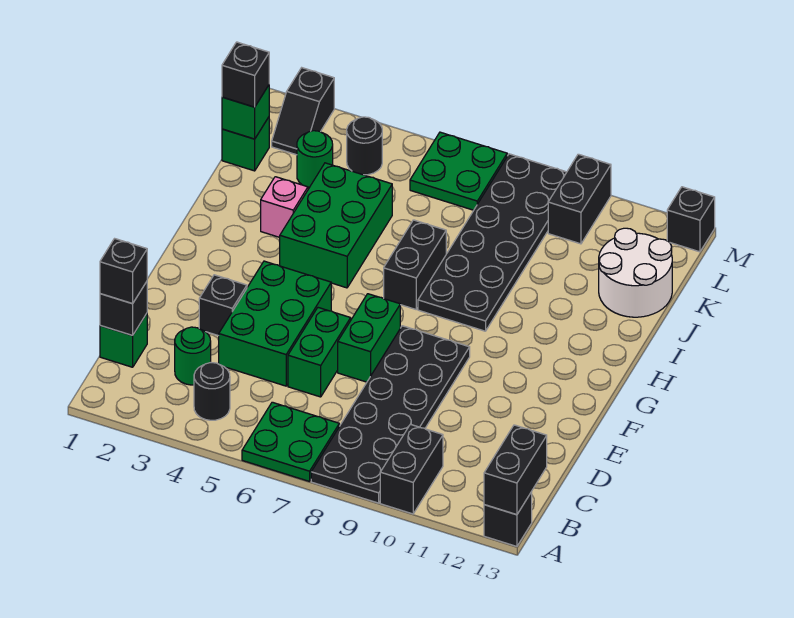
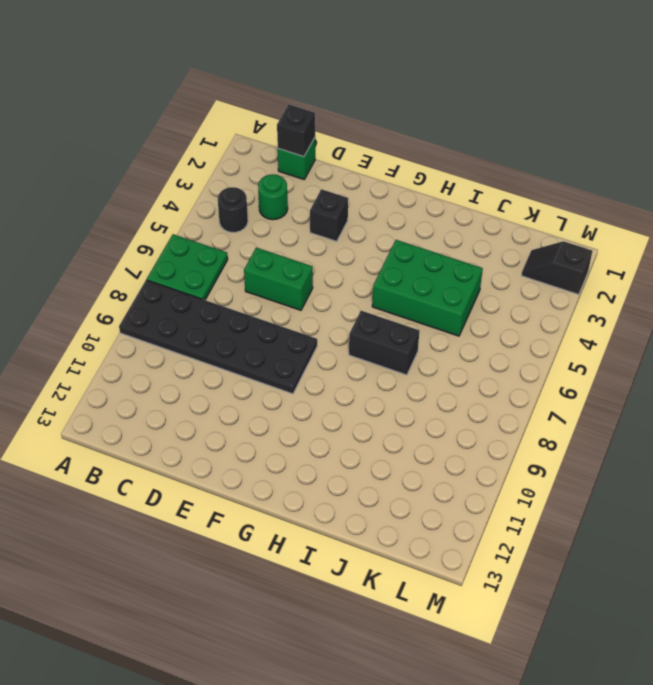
none -> black brick A10:B10 level 1
none -> black brick A13 level 1
none -> green brick D4:F5 level 1

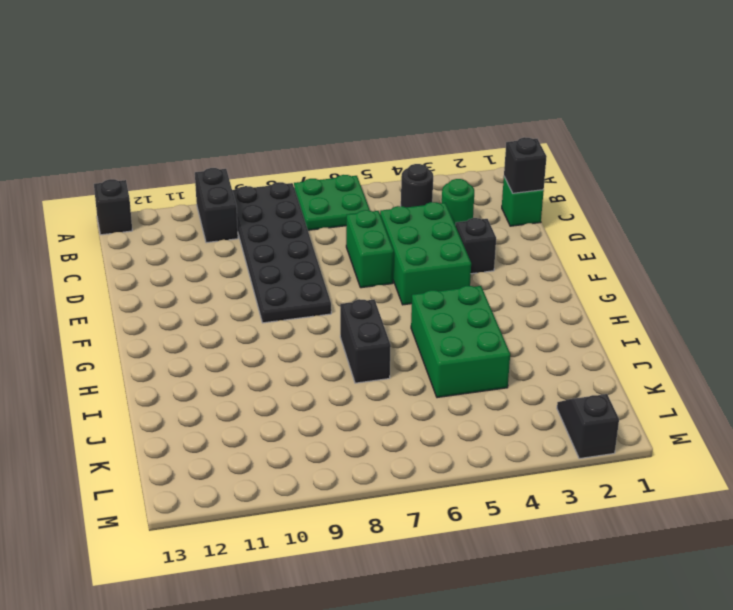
none -> green brick E7:F7 level 1
none -> black plate H8:M9 level 1
none -> pink brick I3 level 1

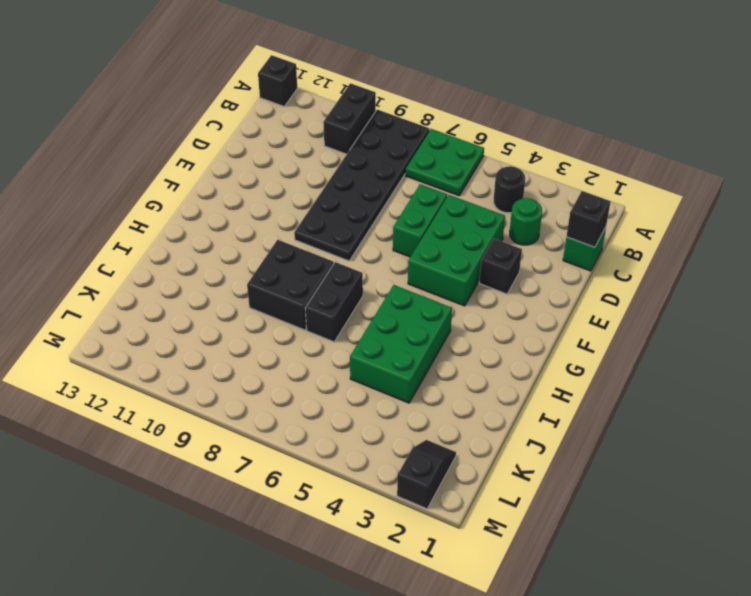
black brick H8:I9 level 1 -> black plate H8:M9 level 1
none -> green brick E7:F7 level 1
none -> pink brick I3 level 1
none -> white round brick J12:K13 level 1

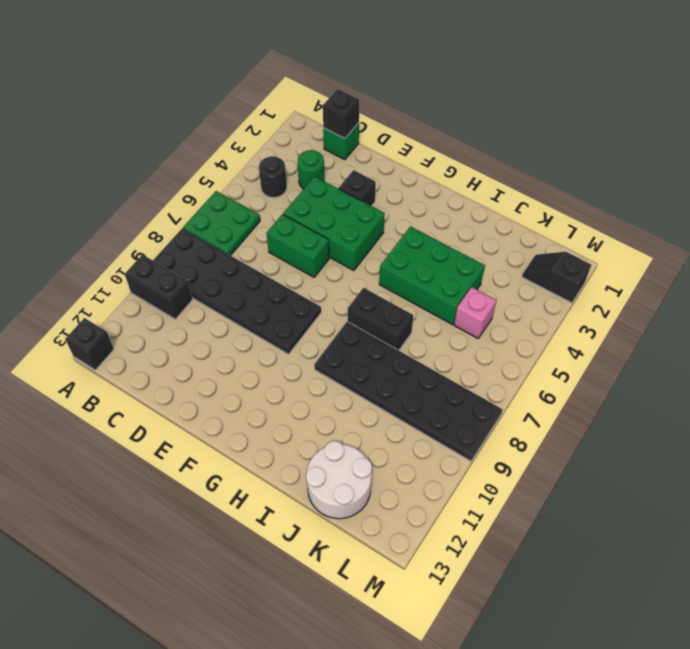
pink brick K5 level 1 -> pink brick I3 level 1
none -> green brick E7:F7 level 1
none -> green brick K1 level 1
none -> green round brick K3 level 1

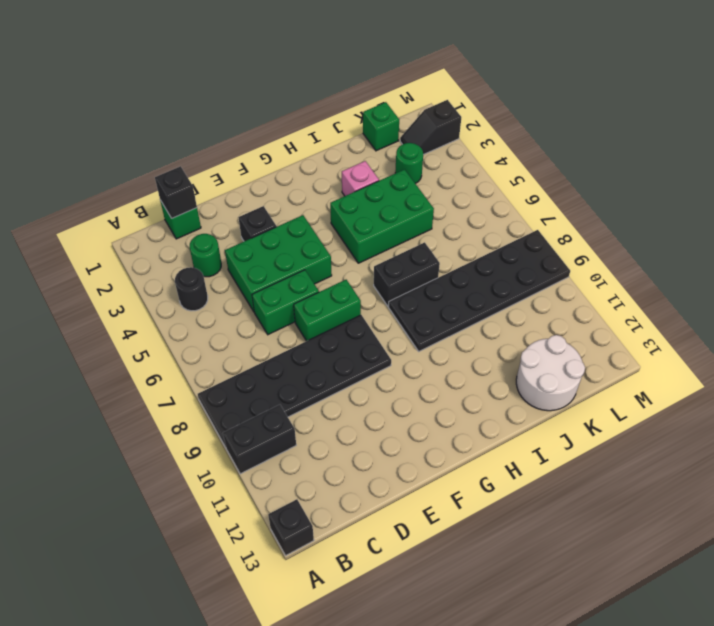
none -> green plate A6:B7 level 1
none -> black round brick L4 level 1
none -> green plate L6:M7 level 1

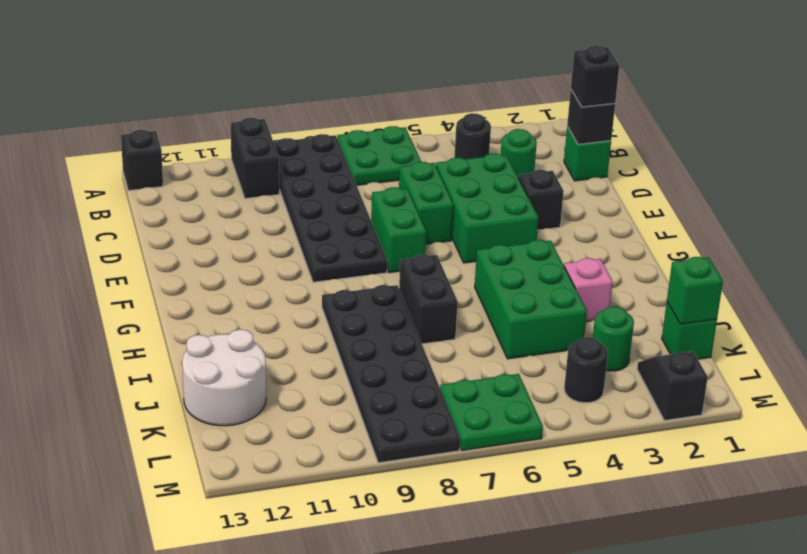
none -> black brick L10:M10 level 1
none -> black brick M13 level 1
none -> black brick A13:B13 level 2

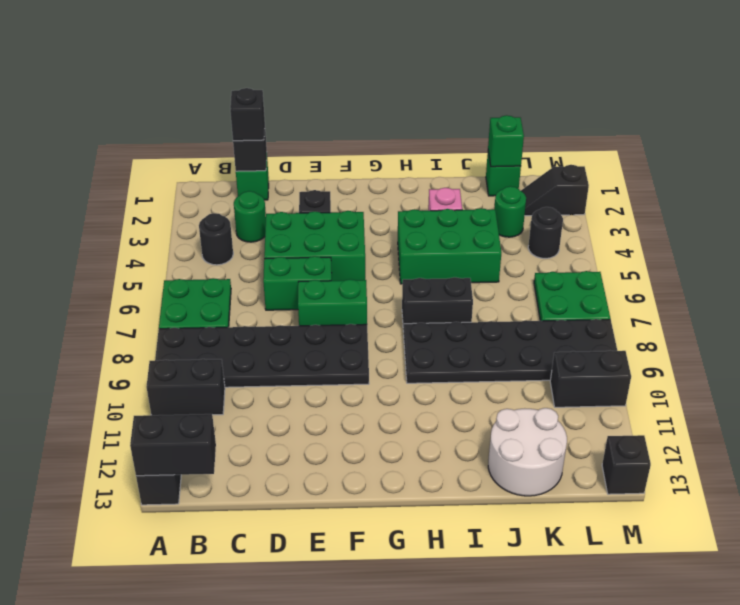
none -> black brick K1 level 3

